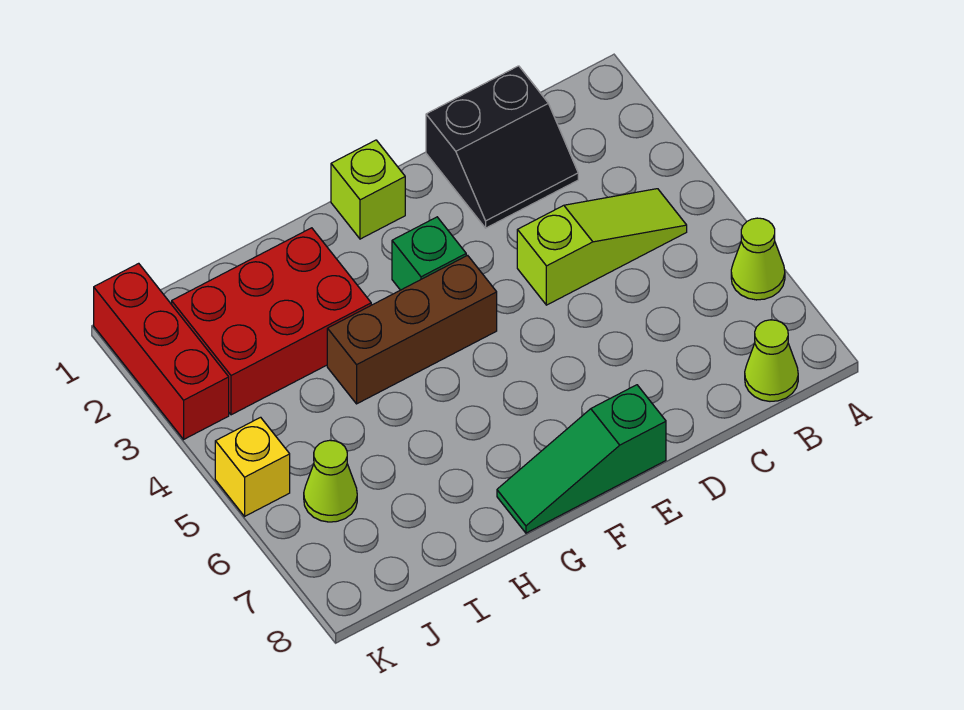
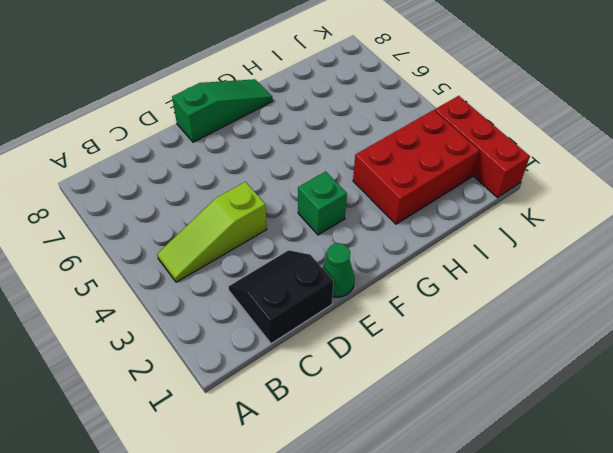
green cone E1 level 1 -> none
none -> lime cone A6 level 1
none -> lime cone B8 level 1
none -> lime brick F1 level 1

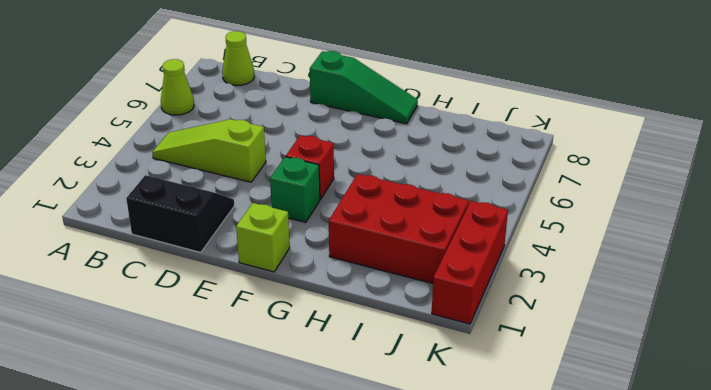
red brick F4 level 1 -> brown brick F4:H4 level 1
none -> lime cone J6 level 1
none -> yellow brick K5 level 1

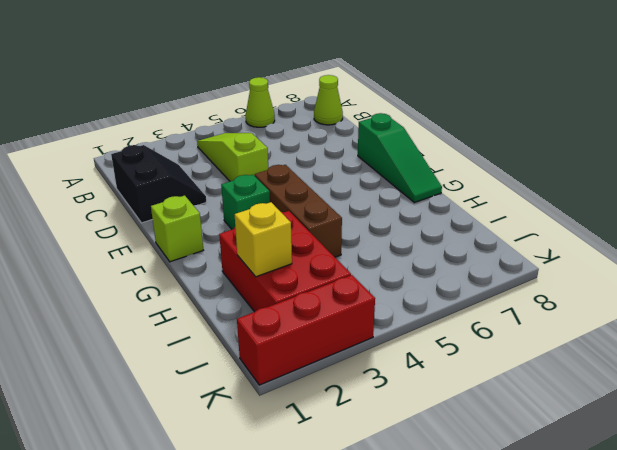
yellow brick I2 level 2 -> yellow brick K5 level 1
none -> lime cone J6 level 1

